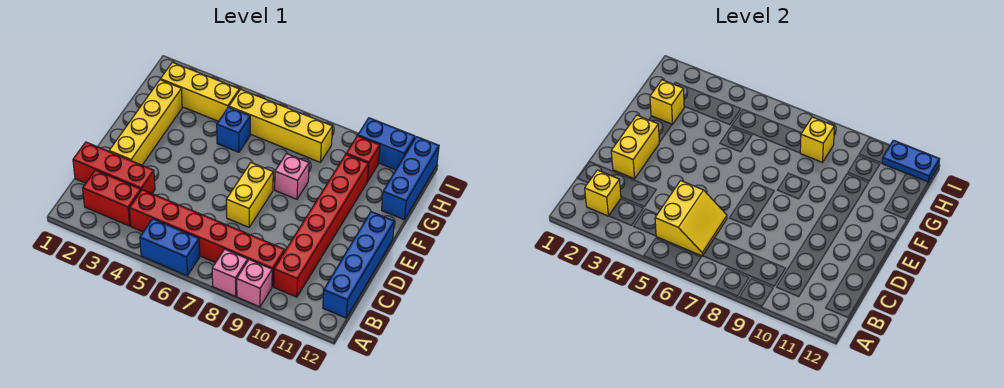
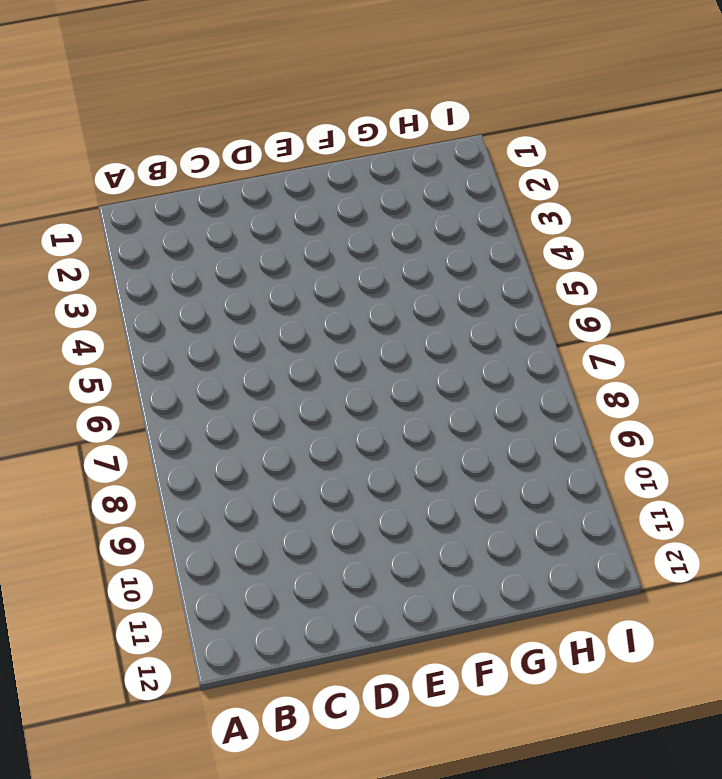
none -> blue brick A5:A6 level 1
none -> pink brick A8 level 1
none -> pink brick A9 level 1

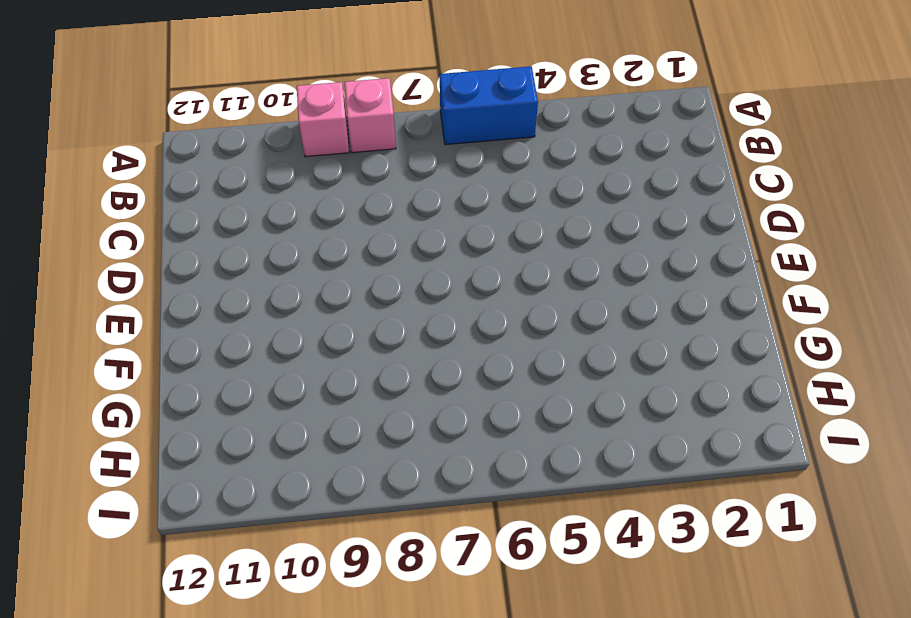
none -> red brick B2:B3 level 1
none -> red brick B4:B9 level 1
none -> red brick B10:G10 level 1

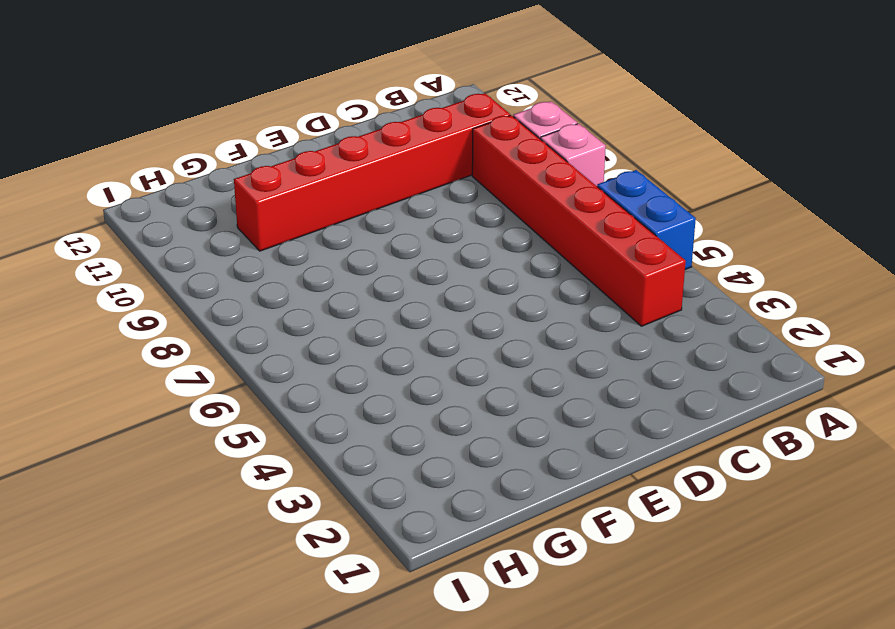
none -> red brick B2:B3 level 1
none -> blue brick B12:E12 level 1
none -> red brick C1:C3 level 1

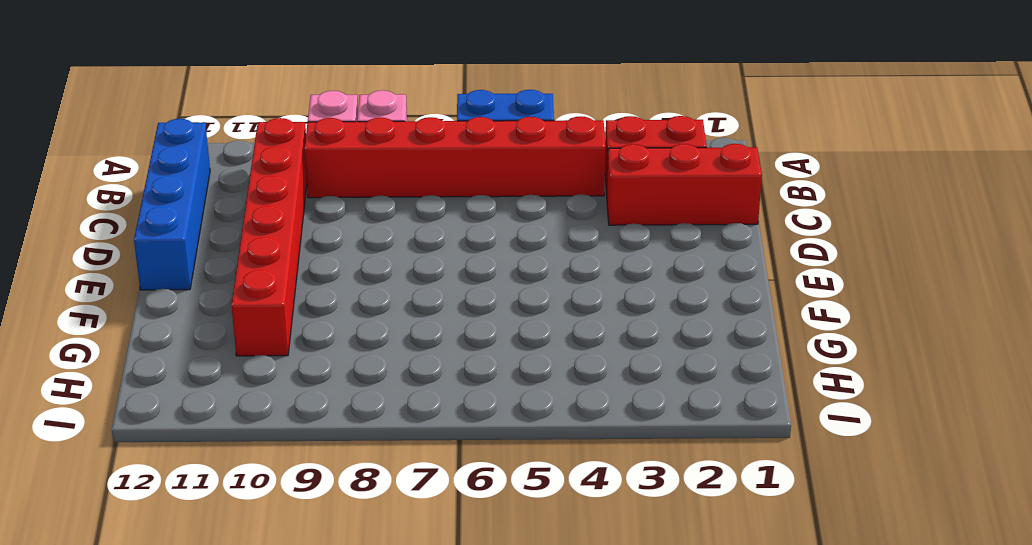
none -> yellow brick D2:G2 level 1
none -> yellow brick D7:E7 level 1
none -> pink brick F8 level 1

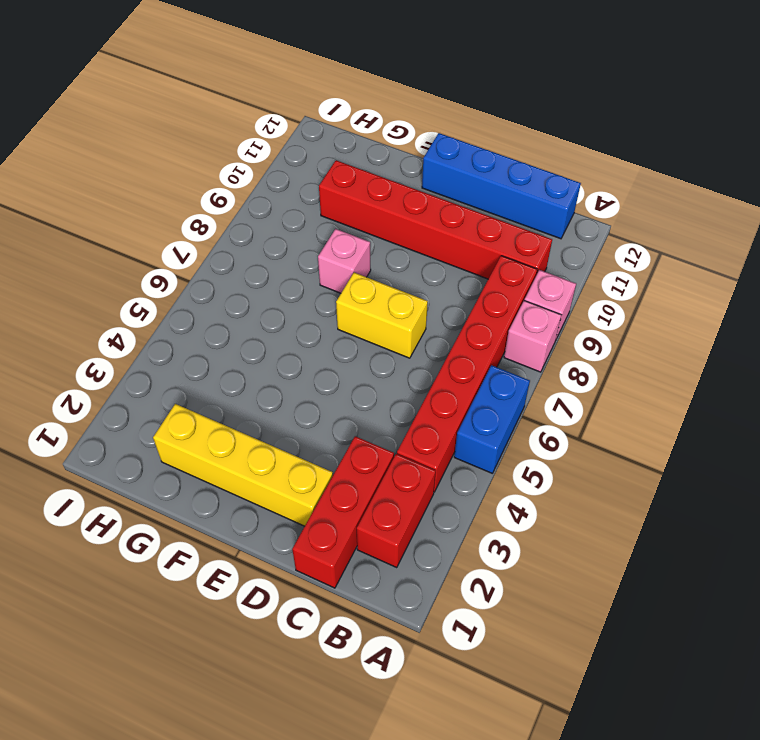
none -> blue brick G5 level 1
none -> blue brick G12:I12 level 1
none -> yellow brick H2:H4 level 1

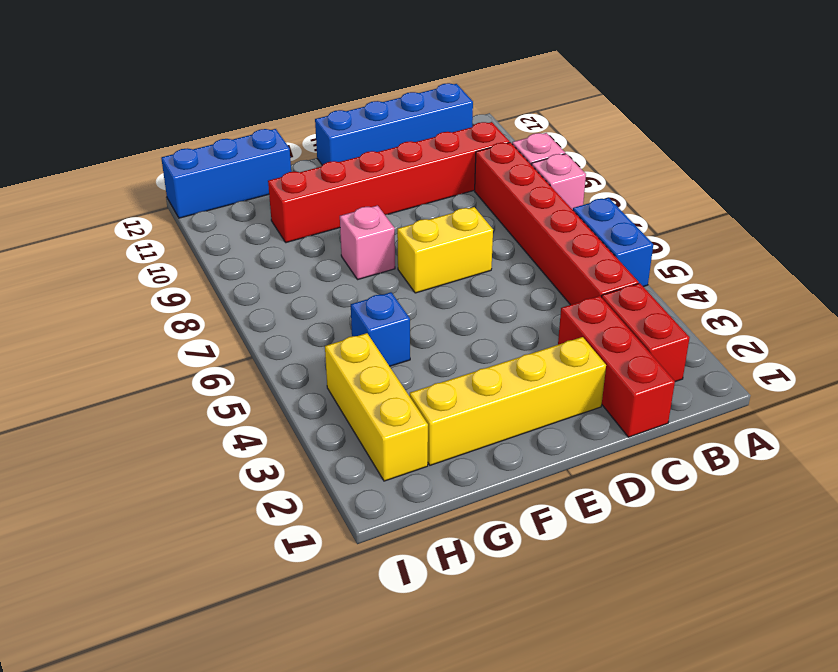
none -> yellow brick H5:H8 level 1
none -> red brick H10 level 1
none -> blue brick I10:I11 level 1

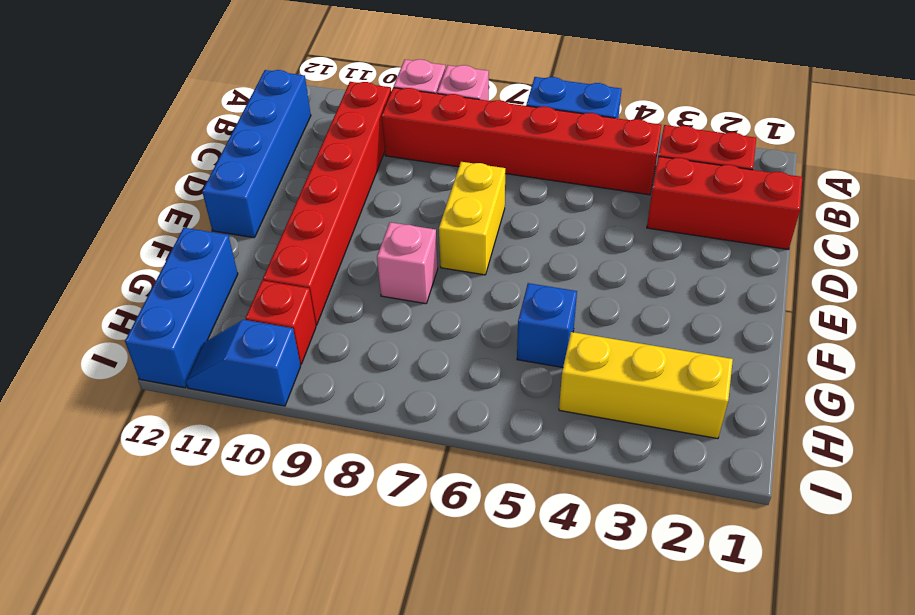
blue slope I10:I11 level 1 top 10 -> blue brick I10:I11 level 1
none -> yellow brick D2:G2 level 1
none -> yellow brick H5:H8 level 1
none -> yellow brick B2 level 2

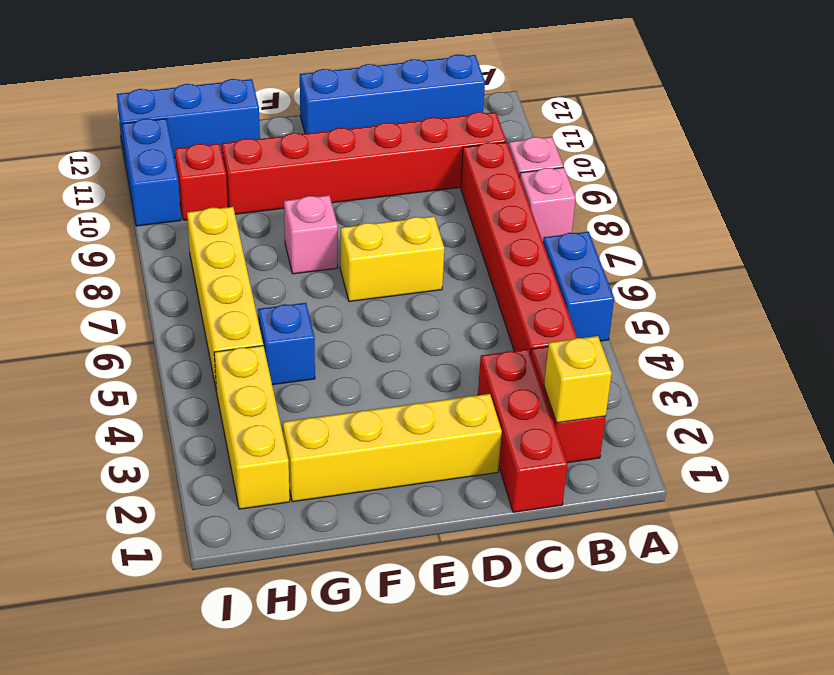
none -> yellow slope B5:C6 level 2 top 5
none -> yellow brick D2:E2 level 2
none -> yellow brick G2 level 2

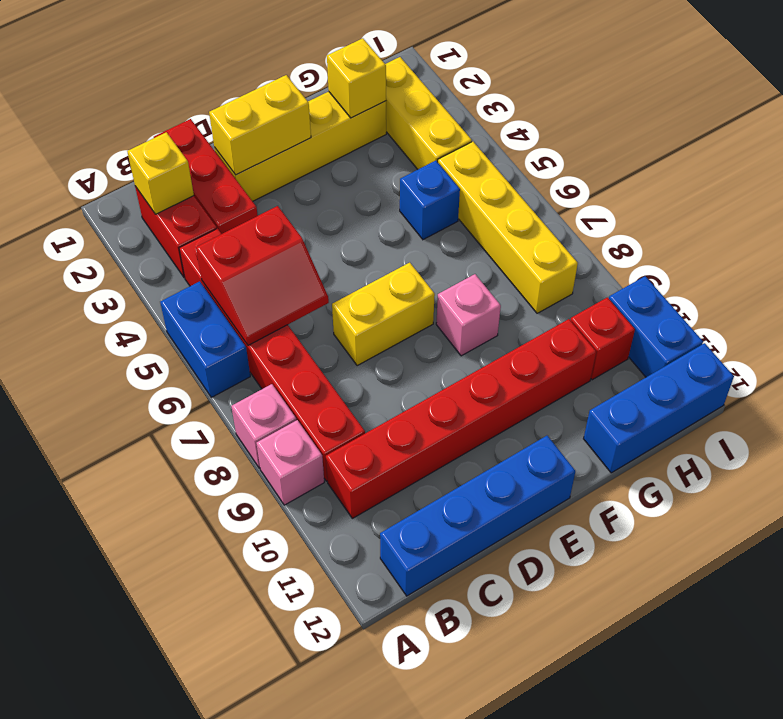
red slope B5:C6 level 2 top 5 -> yellow slope B5:C6 level 2 top 5
none -> yellow brick H8 level 2
none -> blue plate I11:I12 level 2

